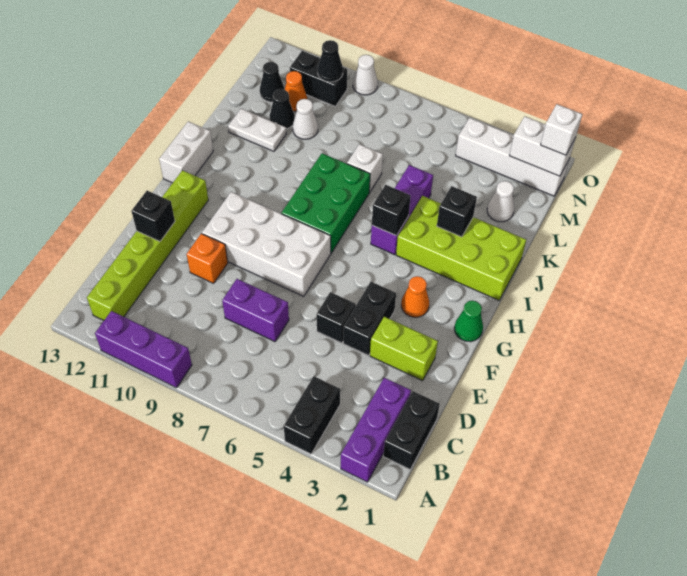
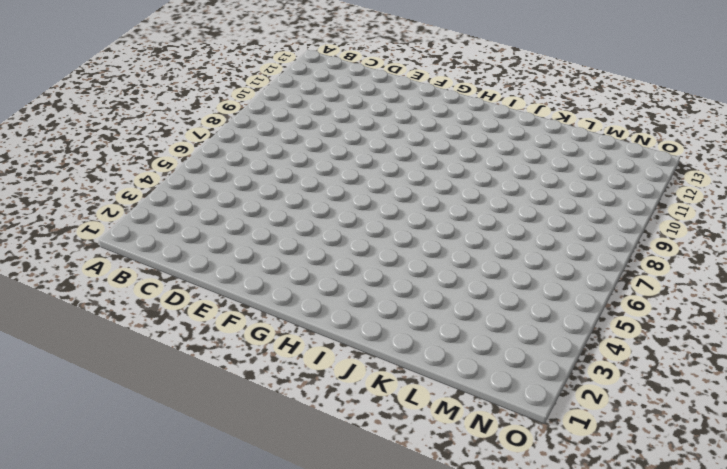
none -> purple brick A2:C2 level 1
none -> black brick A4:B4 level 1
none -> purple brick A9:A11 level 1
none -> black brick B1:C1 level 1

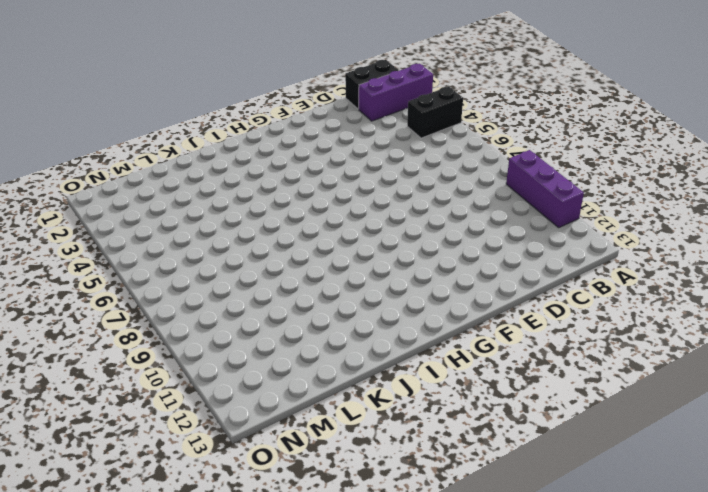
none -> lime brick B12:G12 level 1
none -> purple brick D7:D8 level 1
none -> lime brick E2:E3 level 1
none -> black brick E4:F4 level 1

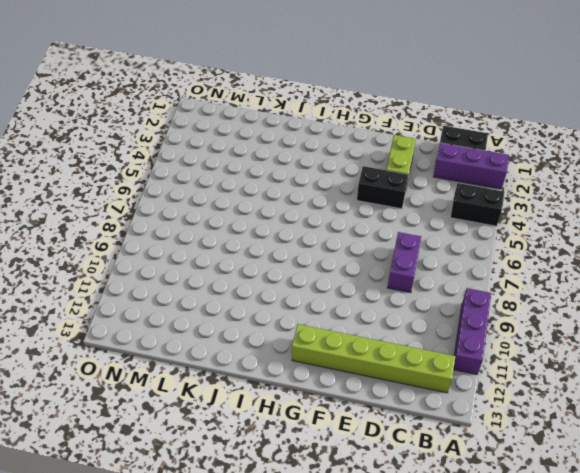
none -> black brick E5 level 1
none -> orange brick E10 level 1
none -> white brick F7:G10 level 1
none -> green cone G1 level 1

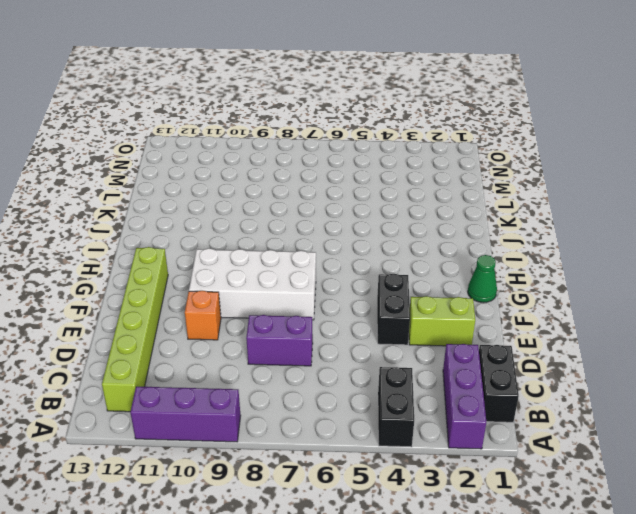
none -> black brick E5 level 1
none -> orange cone G3 level 1
none -> green brick H7:J8 level 1
none -> white brick H13:I13 level 1

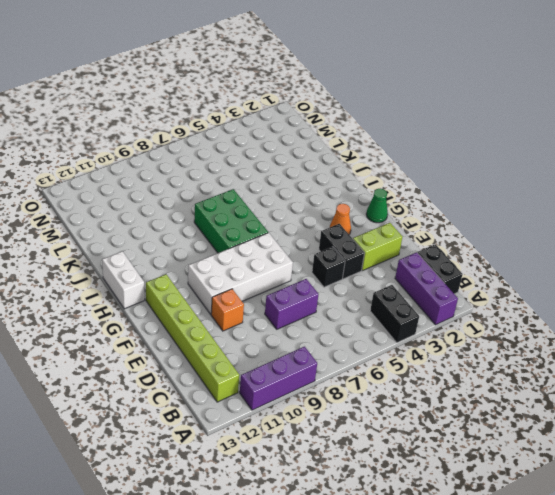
none -> lime brick I1:J4 level 1
none -> purple brick I5:K5 level 1
none -> white brick K7 level 1
none -> white plate K11:K12 level 1

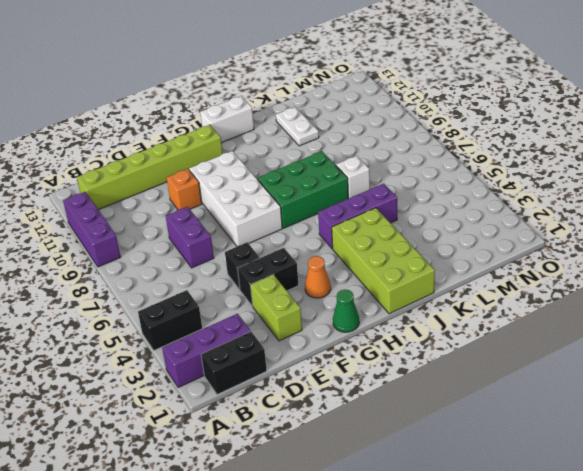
none -> white cone L2 level 1
none -> white cone L10 level 1
none -> black cone L11 level 1
none -> orange cone M11 level 1

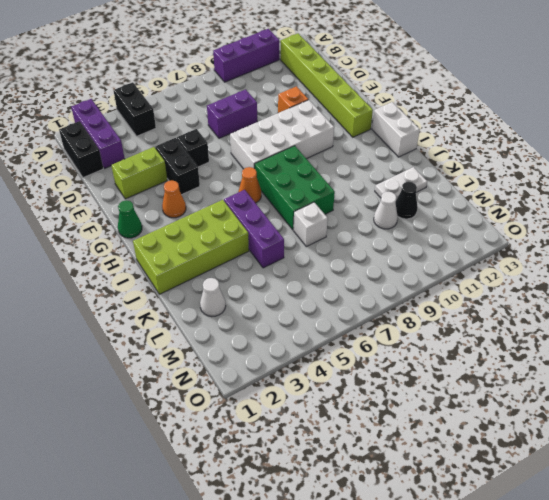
orange cone H6 level 1 -> orange cone M11 level 1
none -> black cone M12 level 1
none -> white brick N1:N4 level 1
none -> black brick N10:N11 level 1
none -> white cone O9 level 1

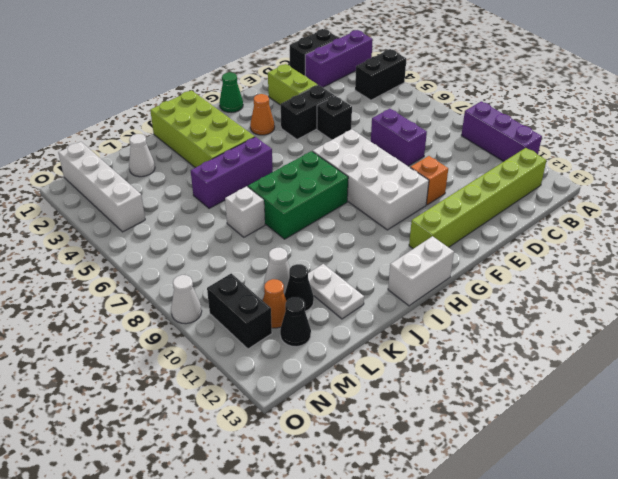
none -> black brick E12 level 2
none -> black brick I5 level 2
none -> black brick J3 level 2
none -> white brick N1:N2 level 2

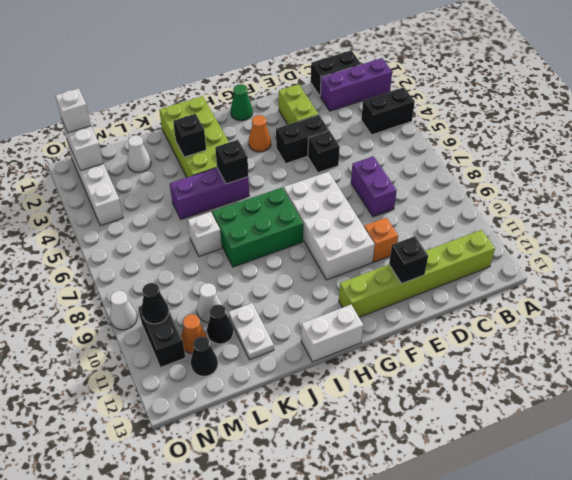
none -> purple brick A9:A11 level 1

